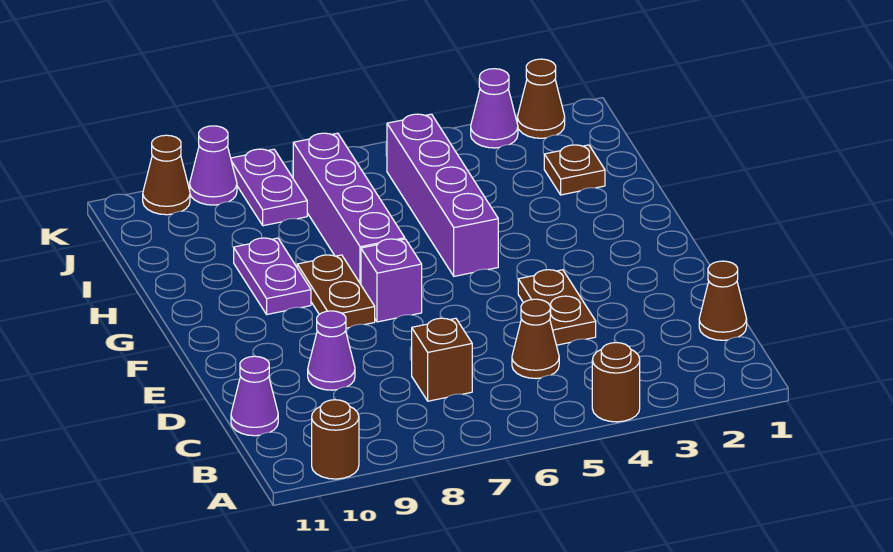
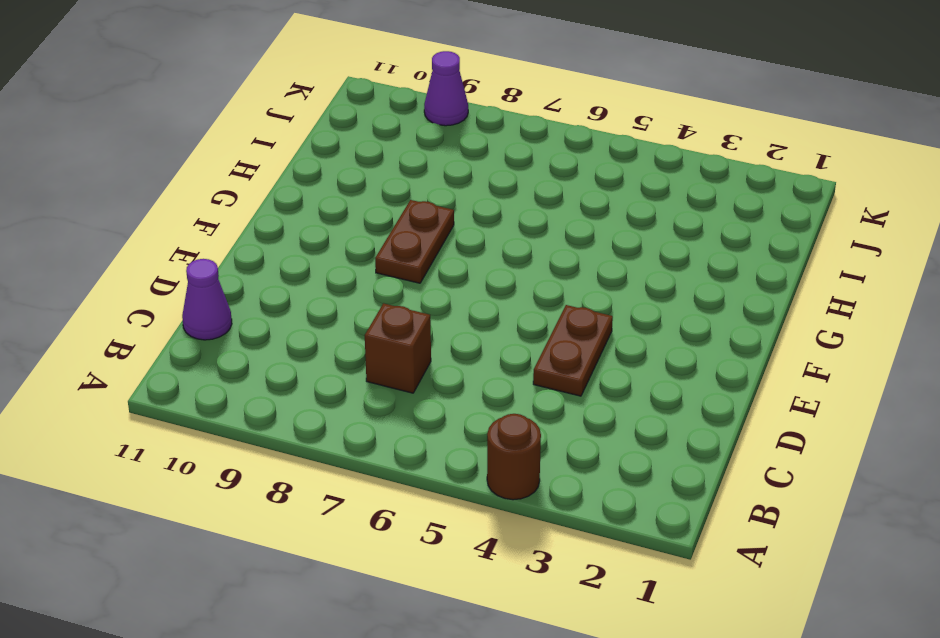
none -> brown round brick A10 level 1
none -> brown cone C1 level 1
none -> brown cone C5 level 1

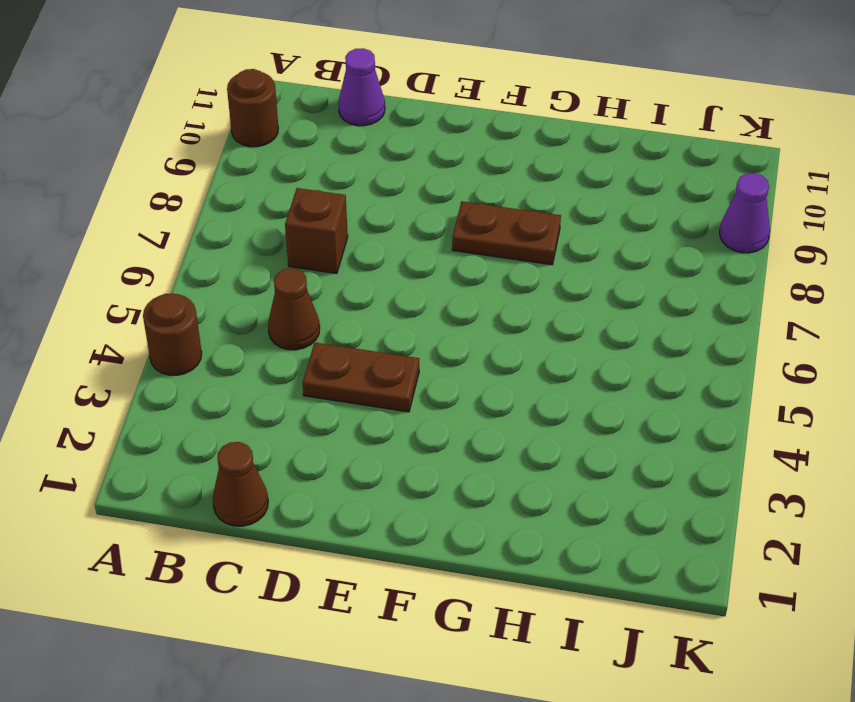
none -> purple cone D9 level 1
none -> purple brick F7 level 1
none -> purple brick G5:J5 level 1

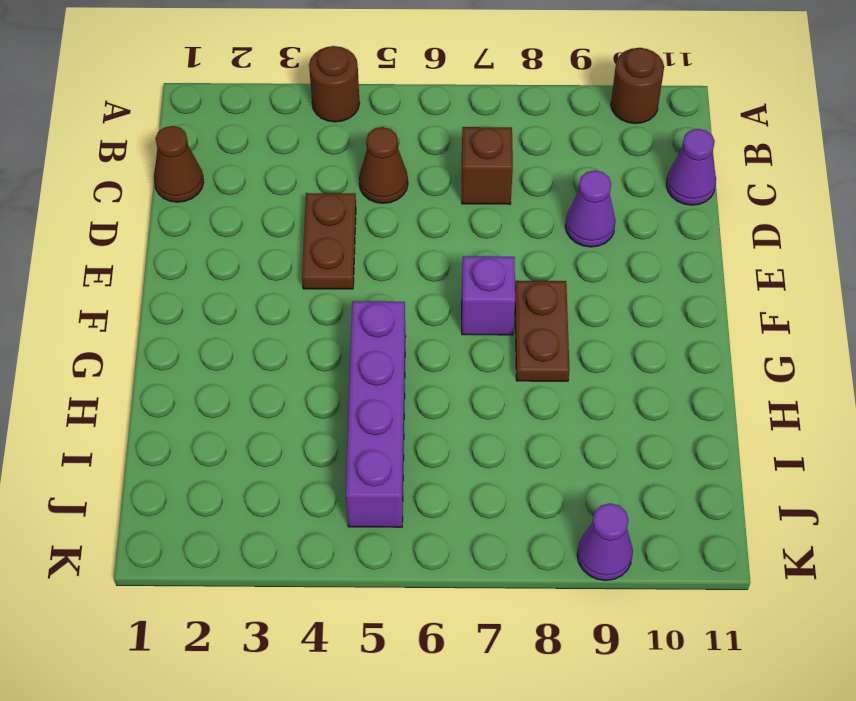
none -> purple brick G7:J7 level 1
none -> purple plate G9:H9 level 1
none -> brown plate I2 level 1

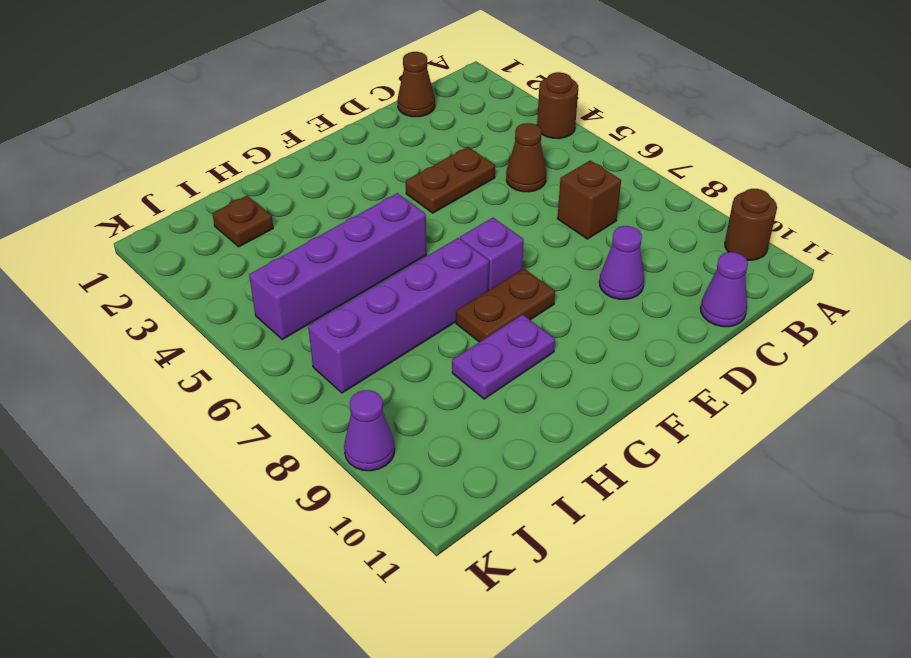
none -> purple plate J8:K8 level 1
none -> brown cone K2 level 1
none -> purple cone K3 level 1

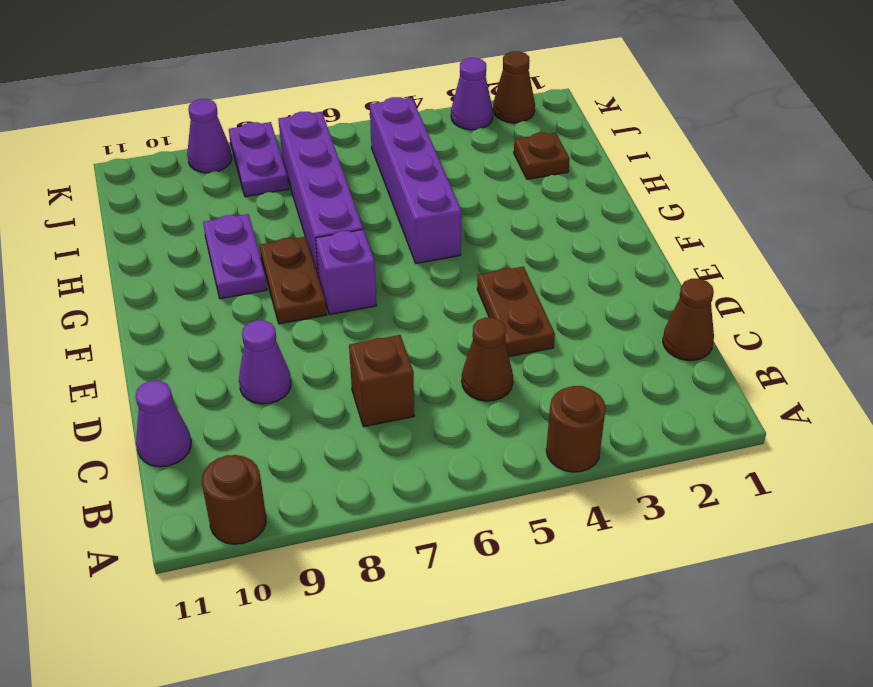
none -> brown cone K10 level 1

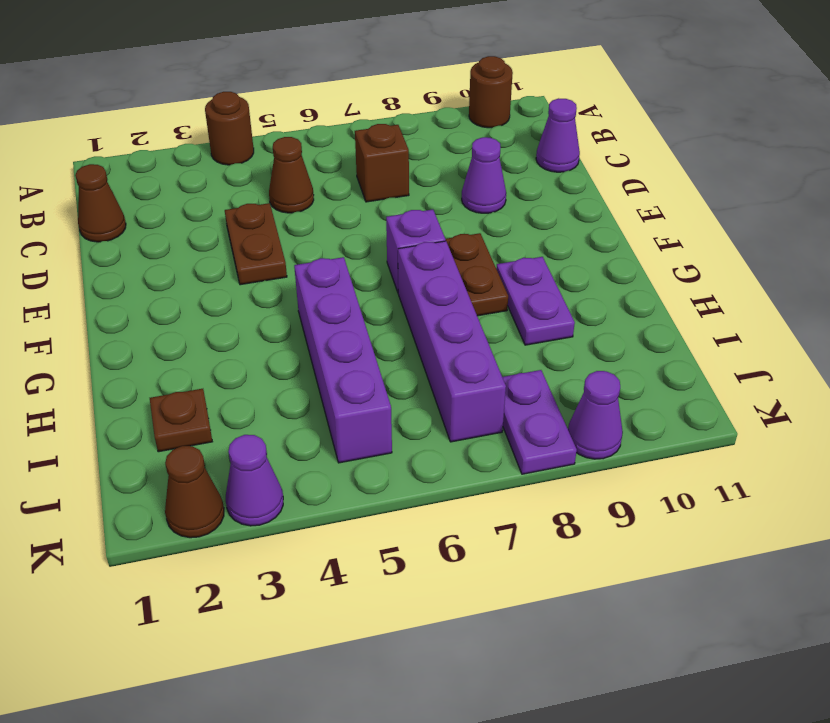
none -> brown cone K10 level 1

